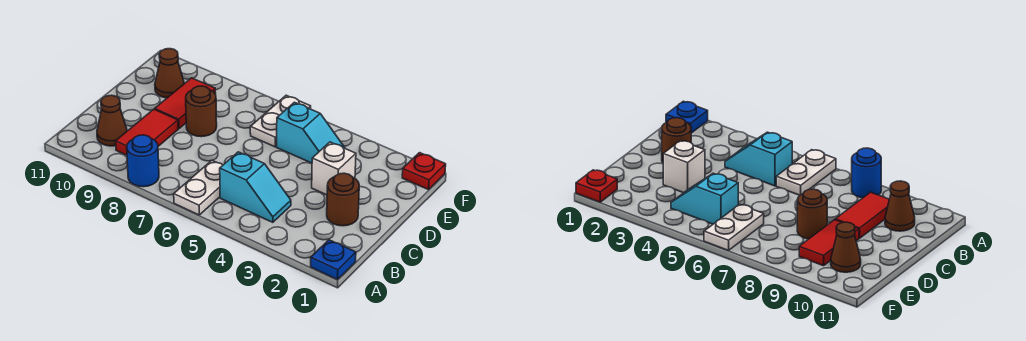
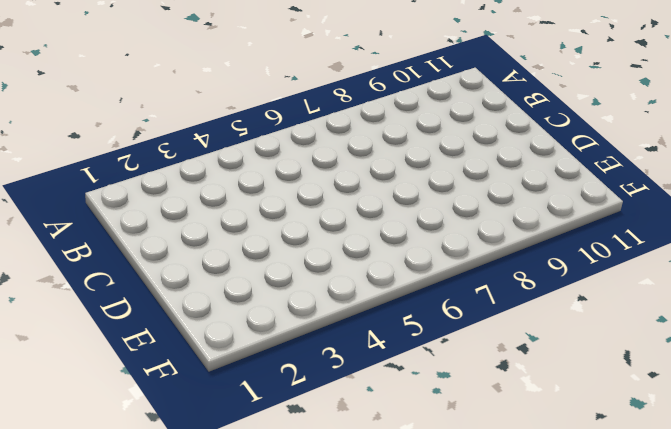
none -> blue plate A1 level 1
none -> white plate A6:B6 level 1
none -> blue round brick A8 level 1

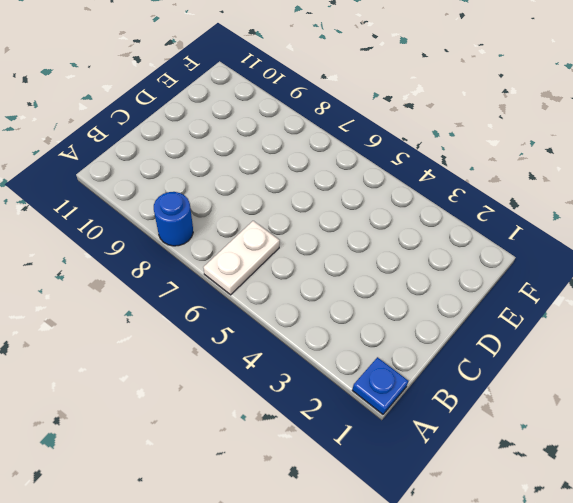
none -> cyan slope B4:B5 level 1 top 5
none -> red tile B9:C9 level 1
none -> brown cone B10 level 1

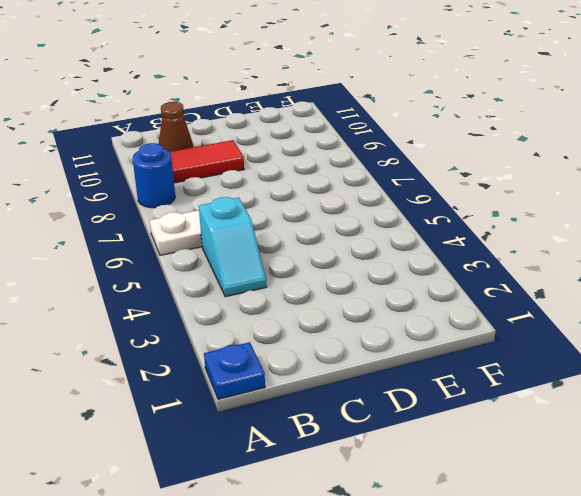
none -> brown round brick C2 level 1
none -> white brick D3 level 1
none -> brown round brick D8 level 1

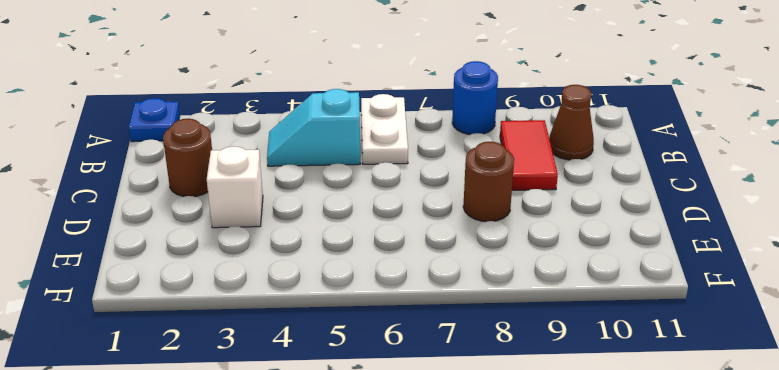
none -> red tile D9:E9 level 1
none -> cyan slope E4:E5 level 1 top 5
none -> white plate E6:F6 level 1

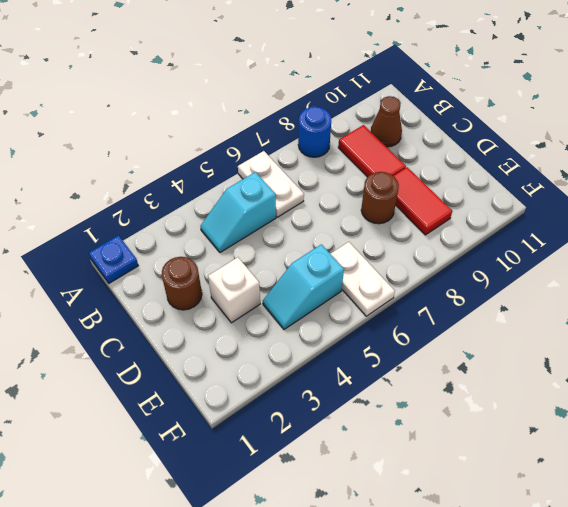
none -> brown cone E10 level 1
none -> red plate F1 level 1

